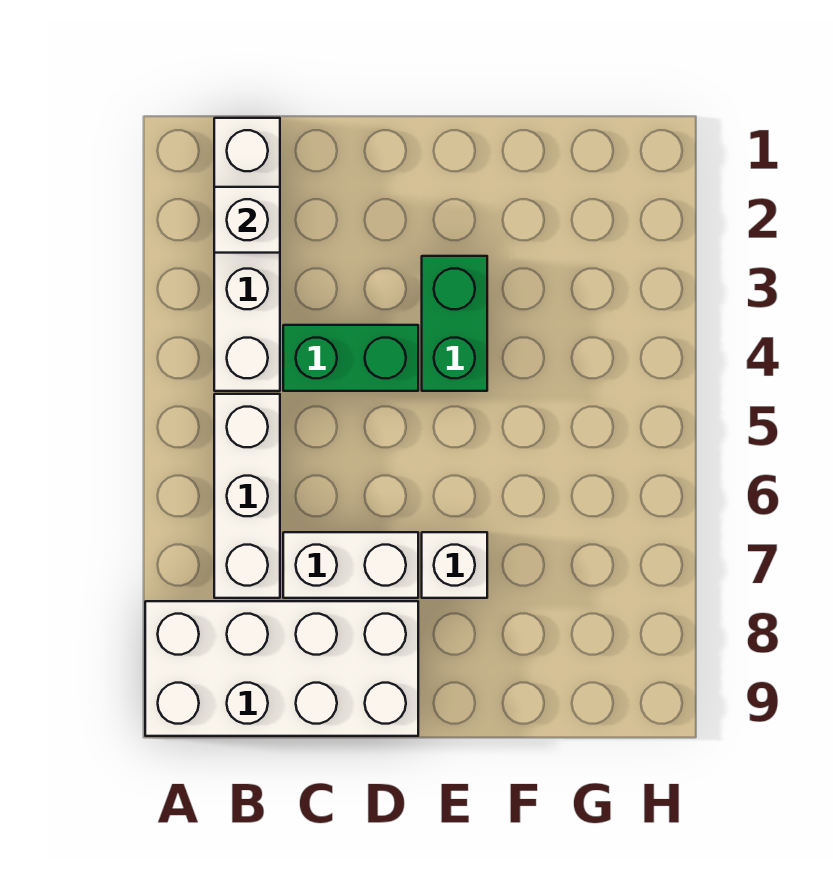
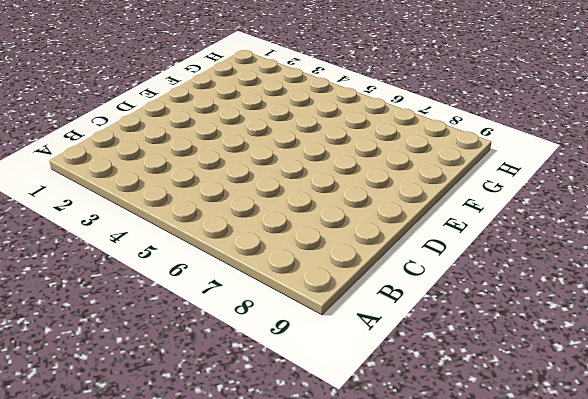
none -> white brick A8:D9 level 1
none -> white brick B1:B4 level 1

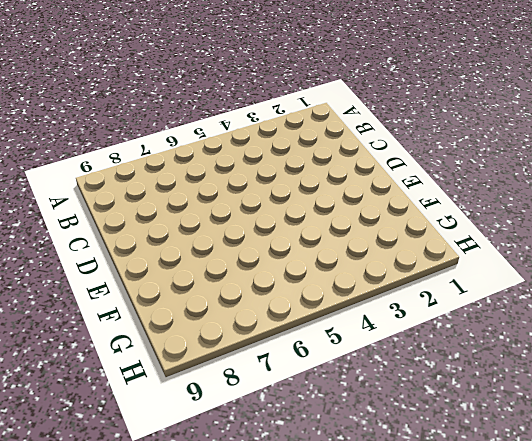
none -> white brick A8:D9 level 1
none -> white brick B1:B4 level 1

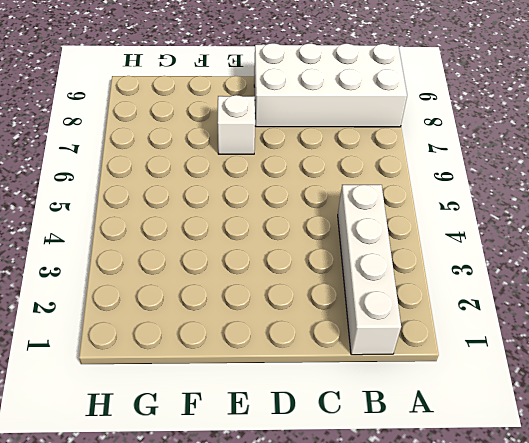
none -> white brick B5:B7 level 1
none -> green brick C4:D4 level 1

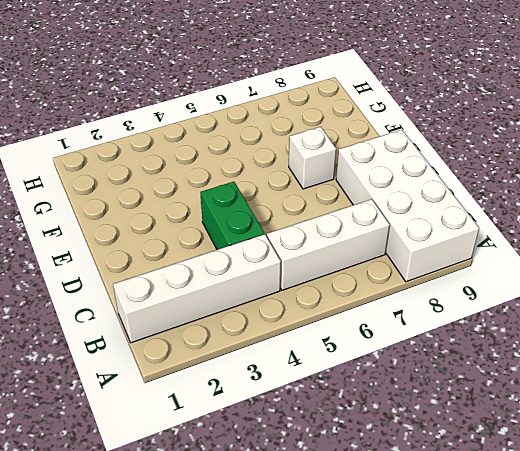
none -> white brick C7:D7 level 1
none -> green brick E3:E4 level 1

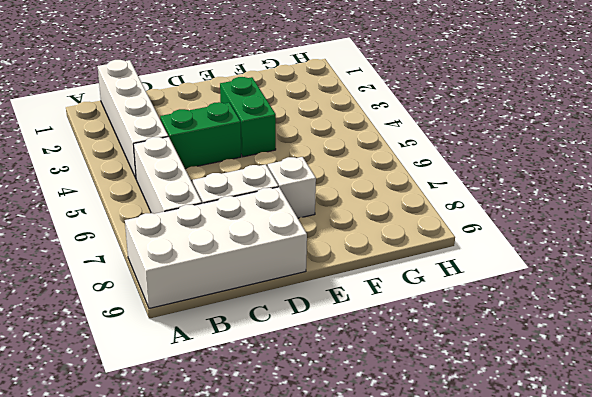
none -> white brick B2 level 2

